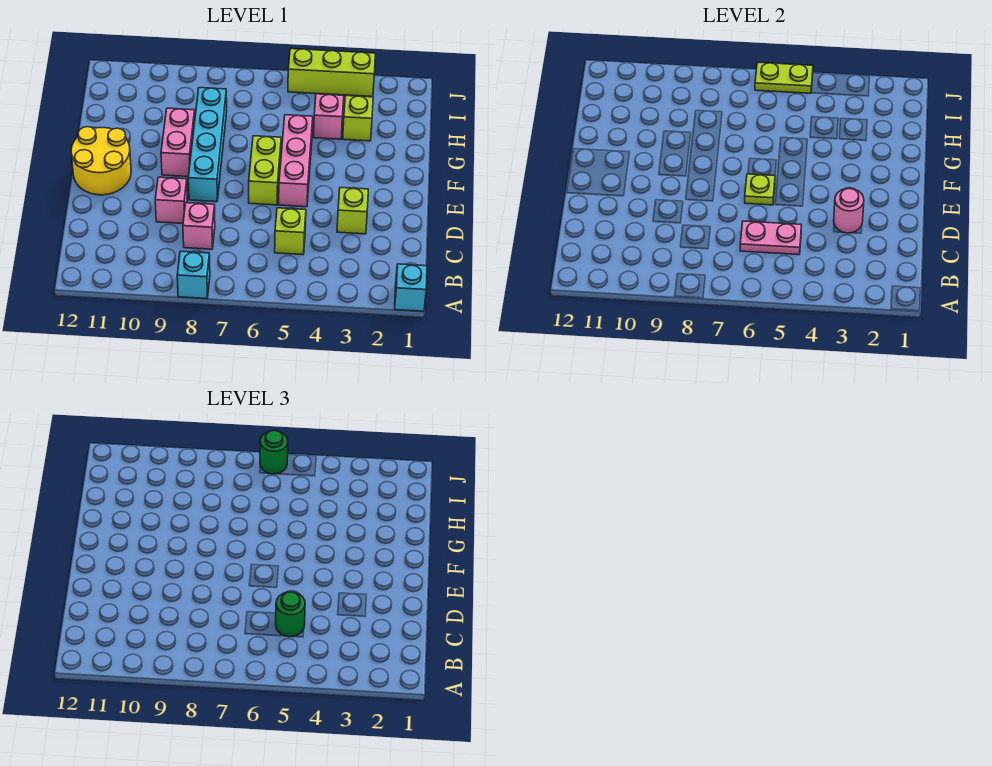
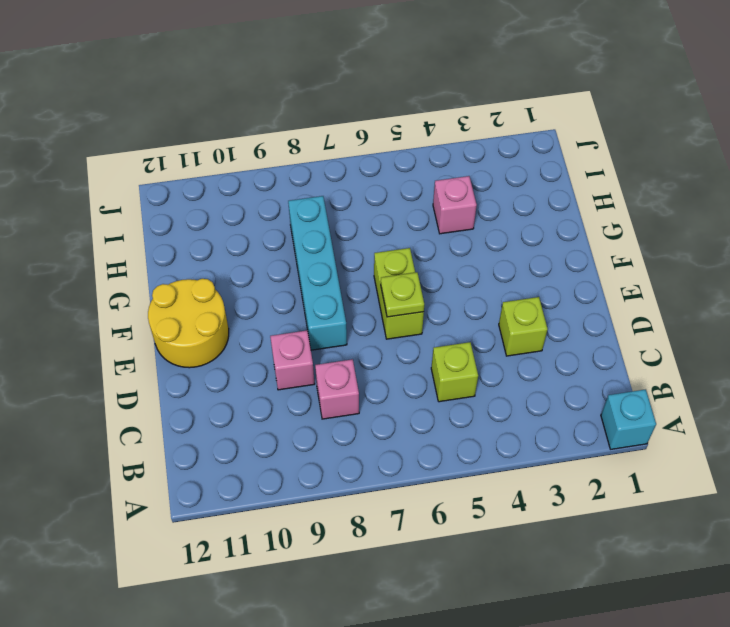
none -> cyan brick A8 level 1
none -> pink brick E5:G5 level 1
none -> pink brick F9:G9 level 1

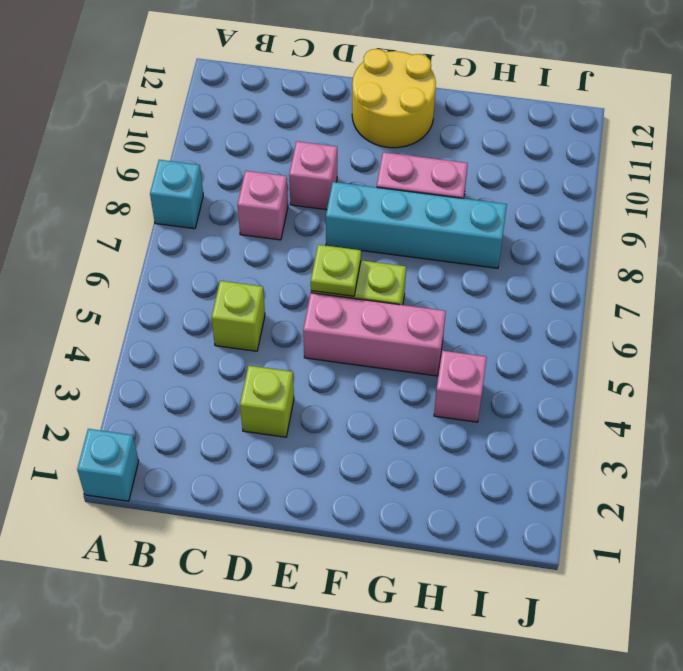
none -> lime brick H3 level 1
none -> lime brick J3:J5 level 1
none -> pink plate C5:C6 level 2

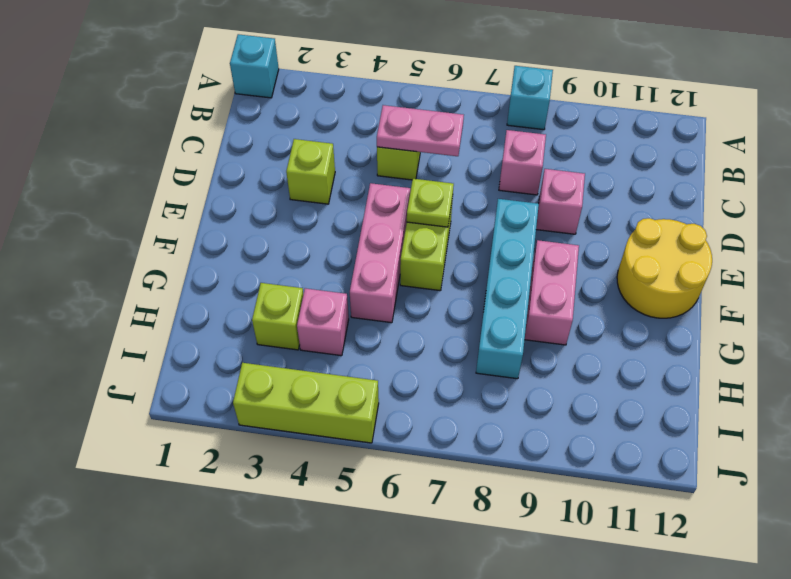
none -> pink round brick D3 level 2
none -> lime plate J5:J6 level 2
none -> green round brick C5 level 3

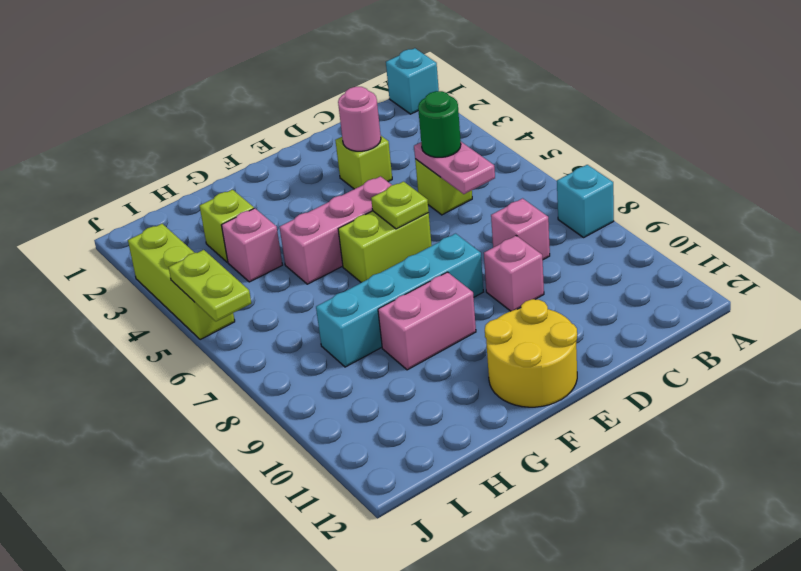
none -> green round brick J6 level 3

